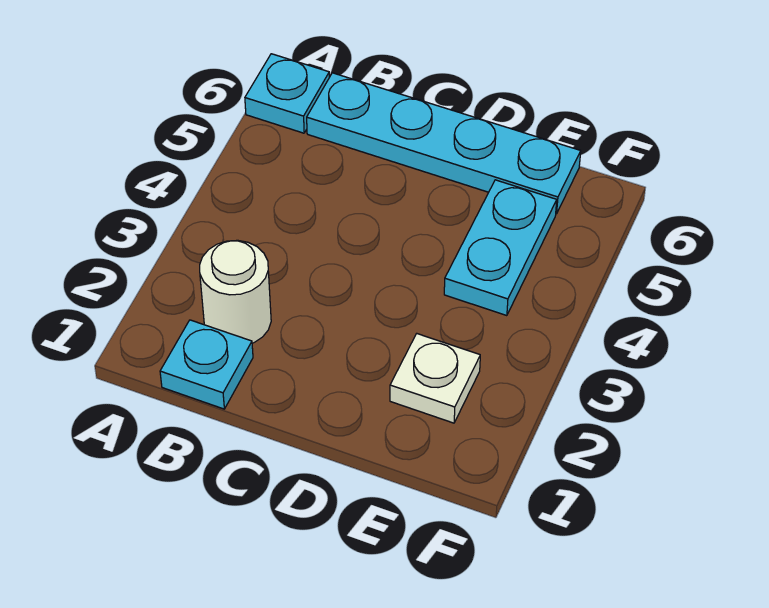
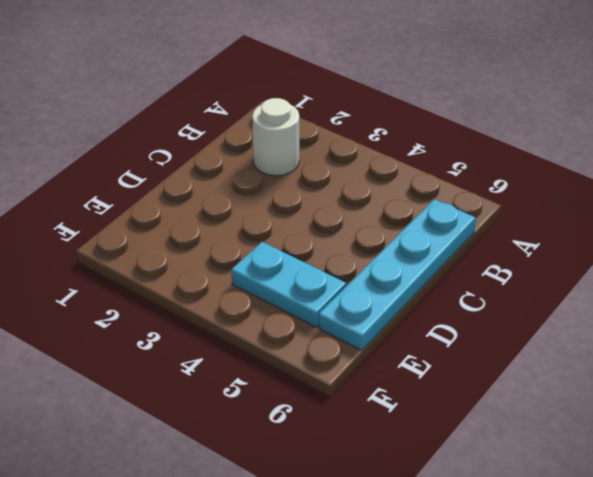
none -> cyan plate A6 level 1
none -> cyan plate B1 level 1

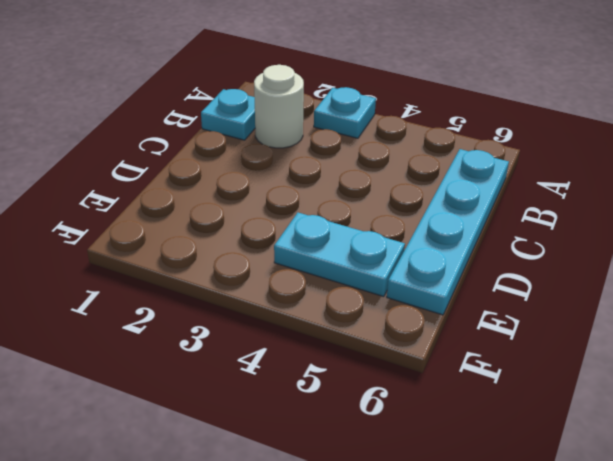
cyan plate A3 level 1 -> cyan plate A6 level 1
none -> white plate E2 level 1

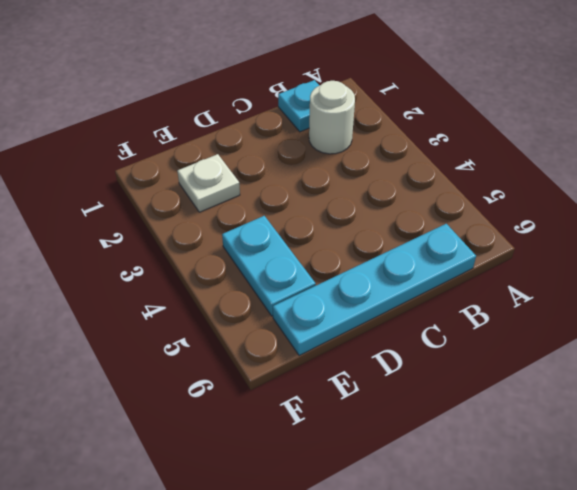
none -> cyan plate A6 level 1

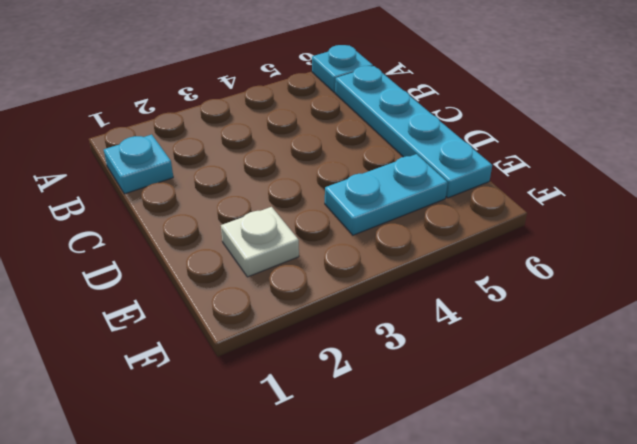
none -> white round brick B2 level 1

